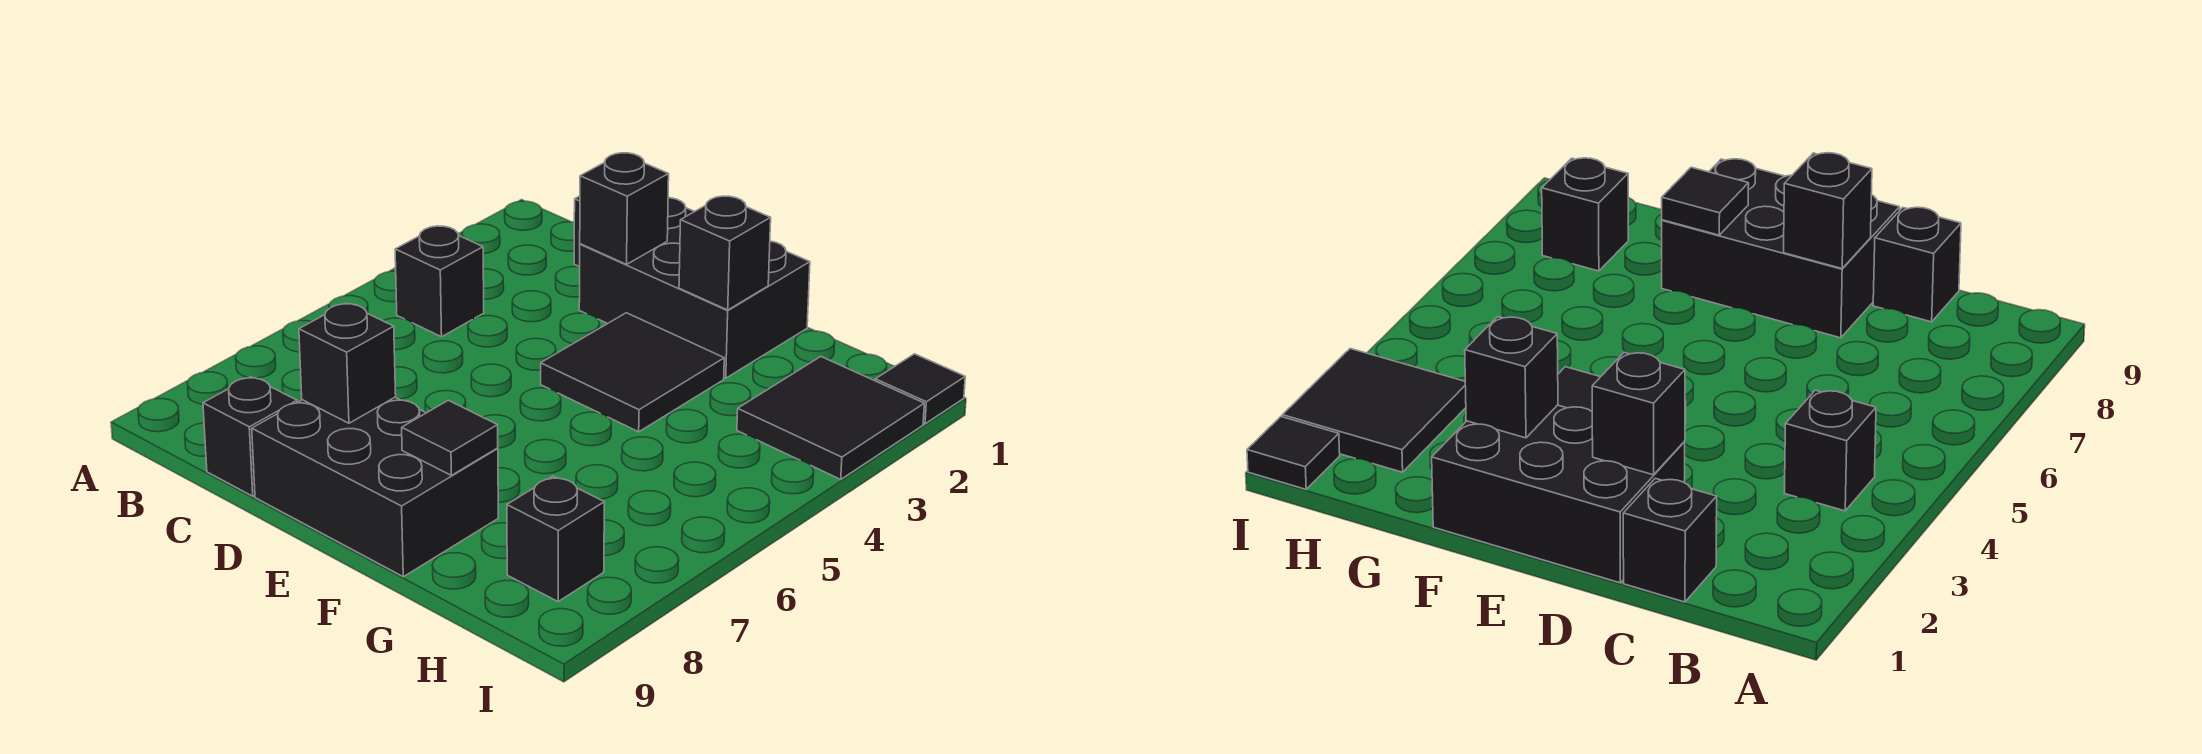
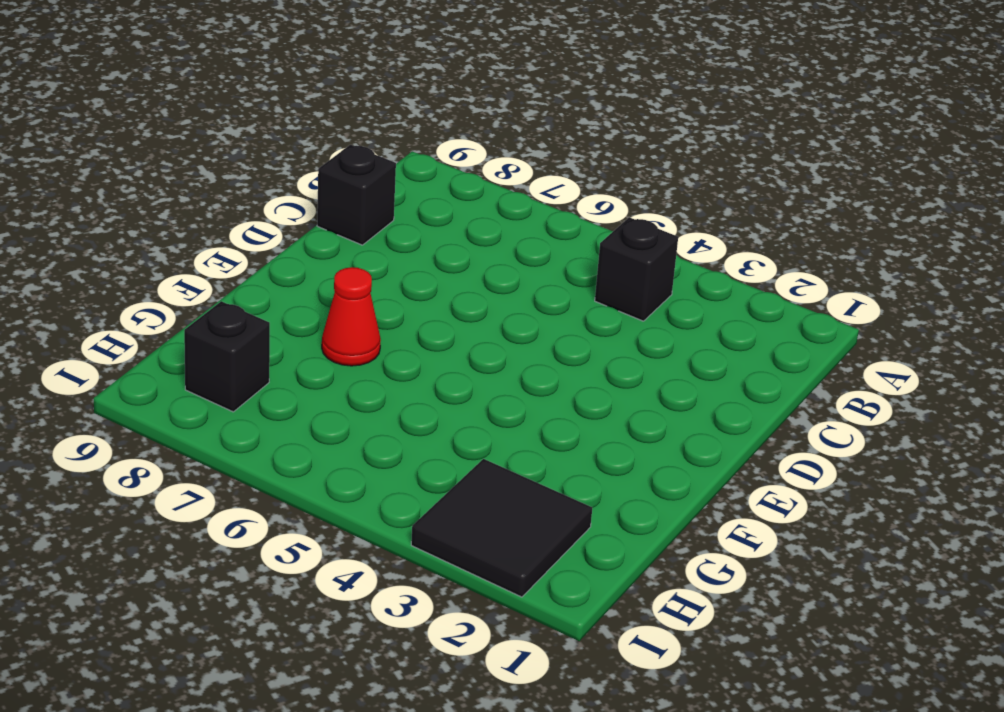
red cone F7 level 1 -> none
none -> black brick C1 level 1
none -> black brick D1:F2 level 1
none -> black brick D8:F9 level 1

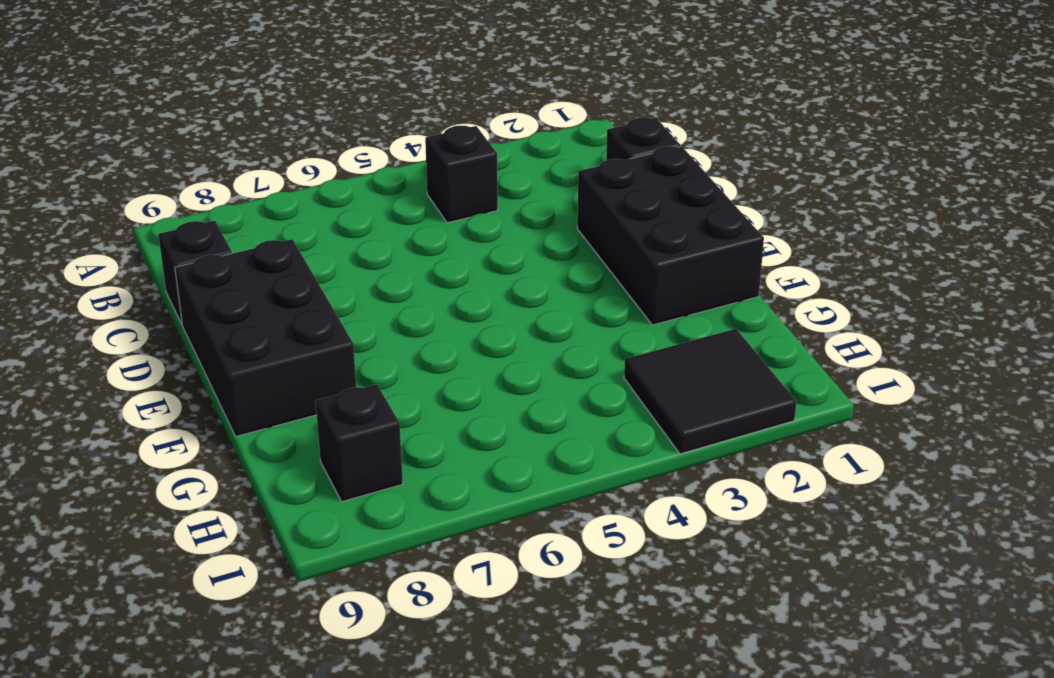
none -> black tile E3:F4 level 1
none -> black tile I1 level 1
none -> black brick D2 level 2

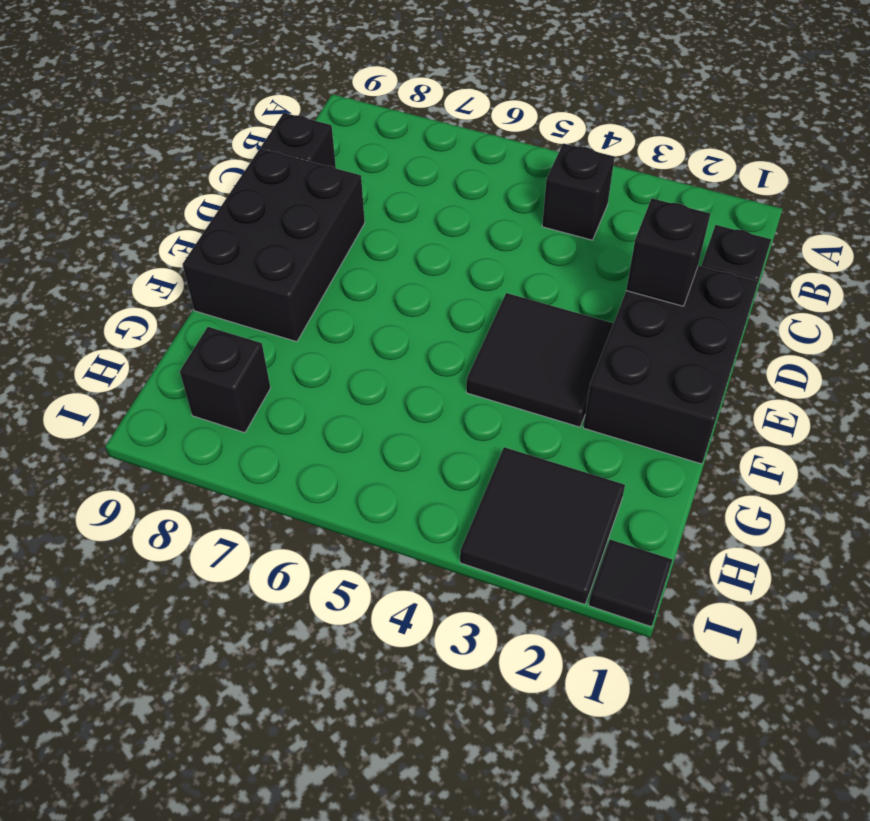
none -> black brick D8 level 2
none -> black brick F2 level 2
none -> black tile F8 level 2

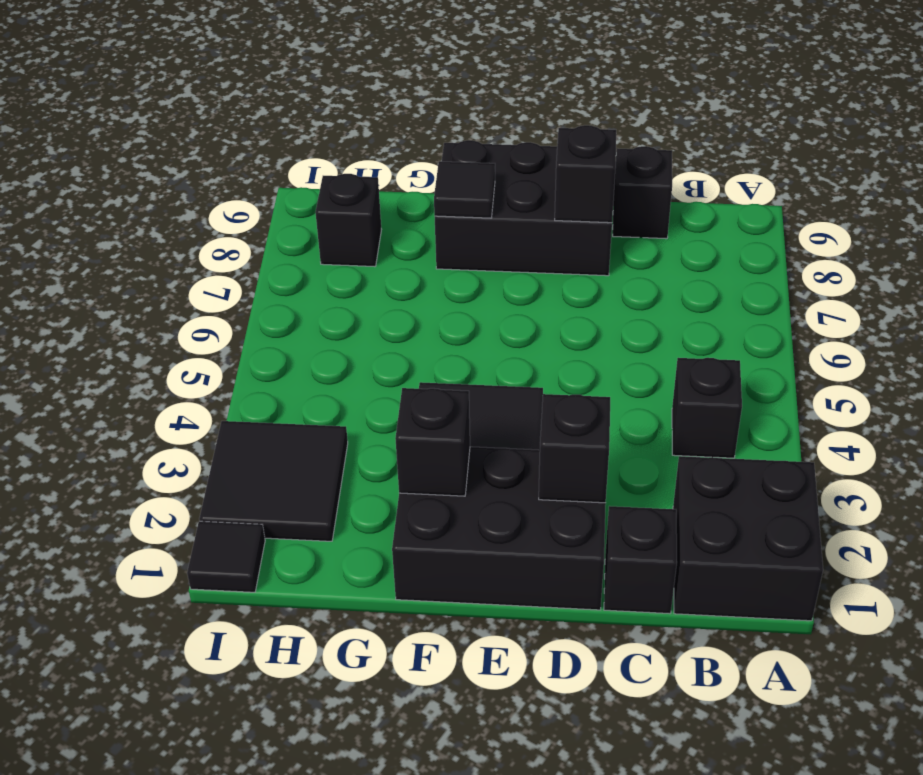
black brick A1:B2 level 1 -> none

